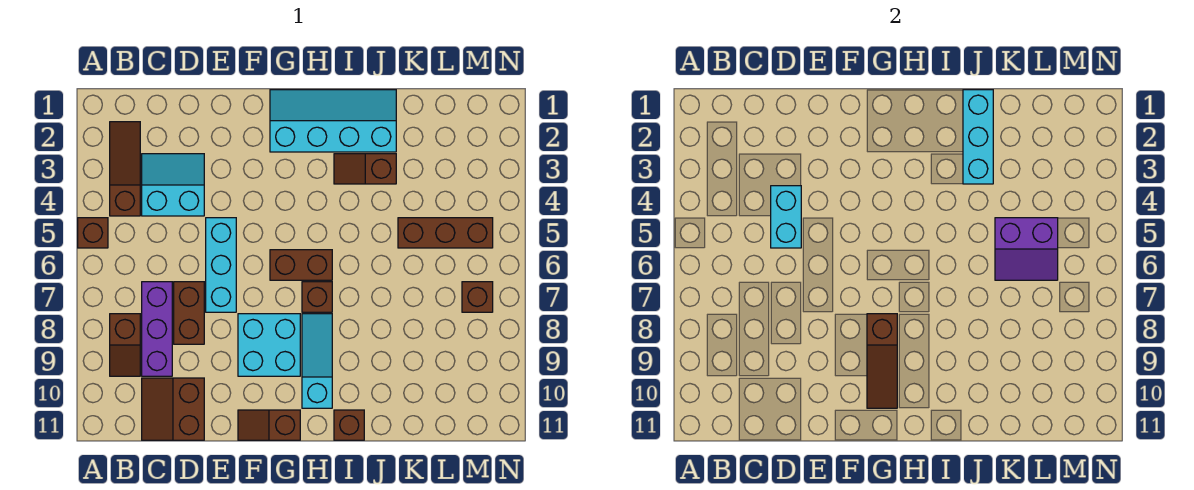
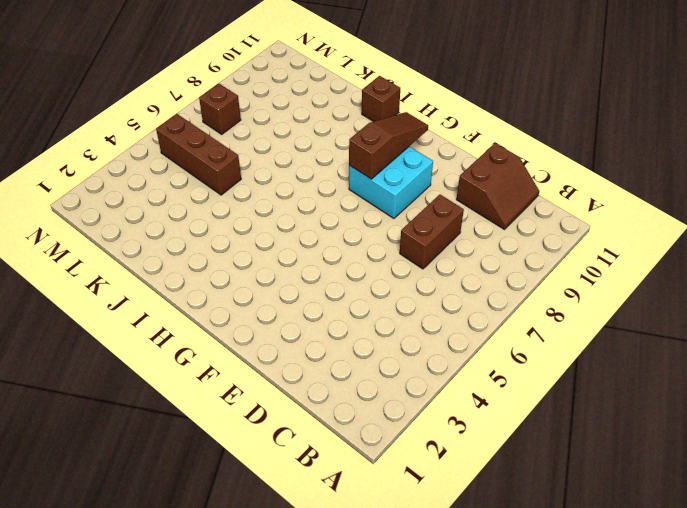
none -> brown brick A5 level 1
none -> brown slope B2:B4 level 1 top 4
none -> brown slope B8:B9 level 1 top 8

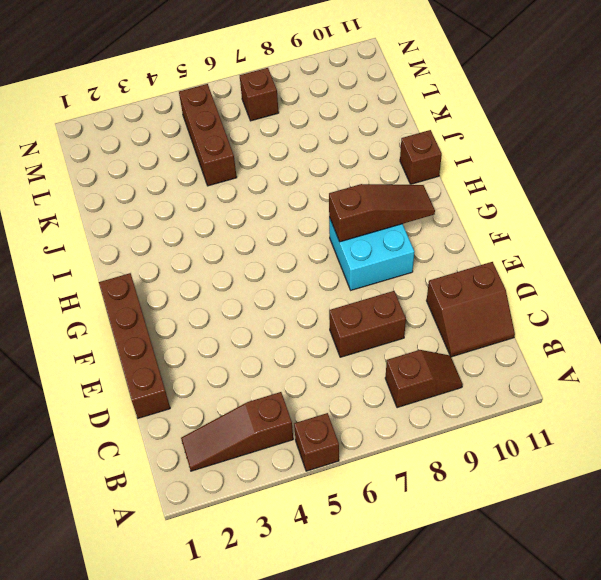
brown brick D1:G1 level 1 -> cyan slope G1:J2 level 1 top 2
none -> cyan slope C3:D4 level 1 top 4
none -> purple brick C7:C9 level 1
none -> cyan brick E5:E7 level 1

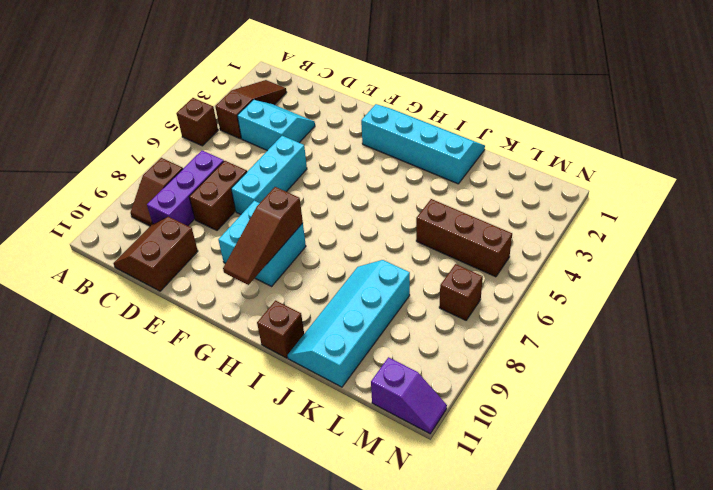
cyan slope J8:K11 level 1 top K -> none
purple slope M11:N11 level 1 top M -> none
none -> brown slope F11:G11 level 1 top G
none -> brown brick G6:H6 level 1
none -> brown brick H7 level 1

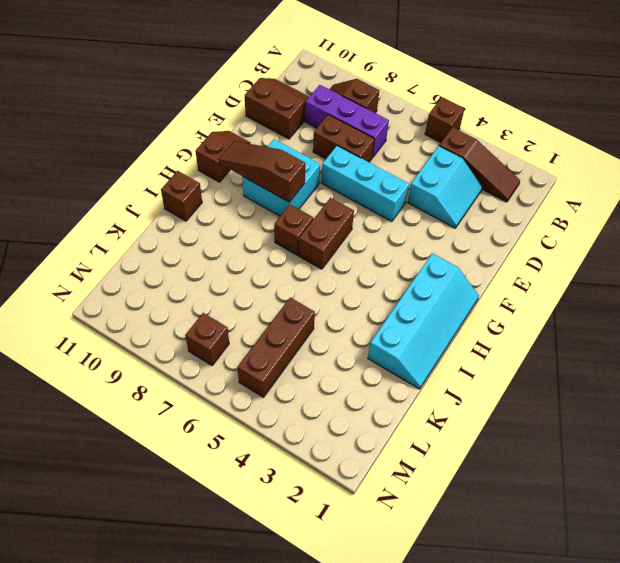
none -> cyan slope H8:H10 level 1 top 10
none -> brown slope I3:J3 level 1 top J
none -> cyan brick D4:D5 level 2

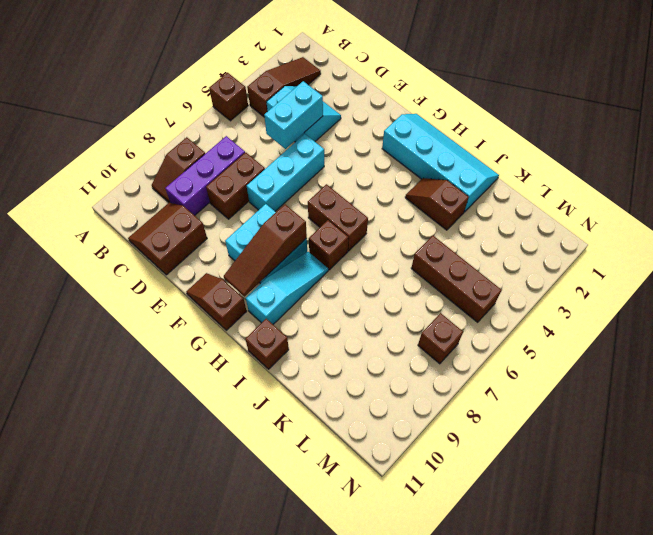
none -> cyan brick J1:J3 level 2
none -> purple slope K5:L6 level 2 top 5

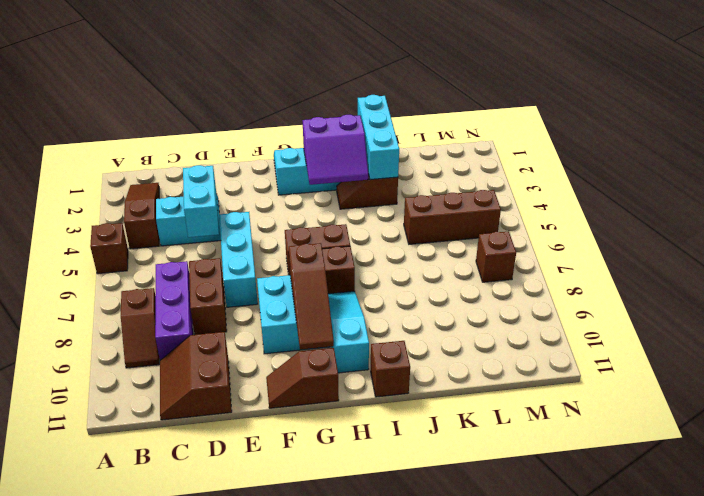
purple slope H2:I3 level 2 top 2 -> purple slope K5:L6 level 2 top 5

